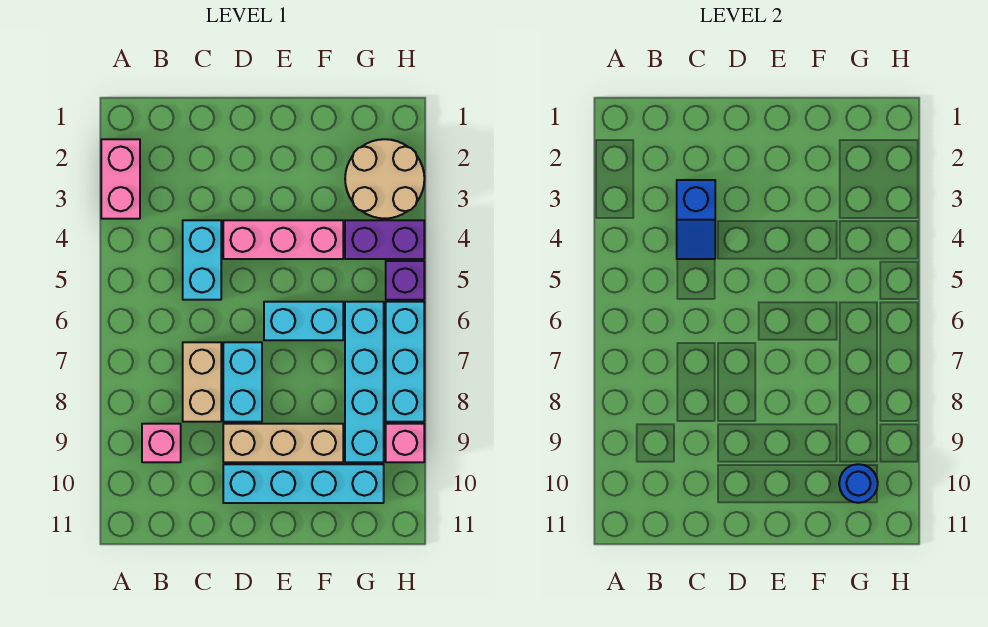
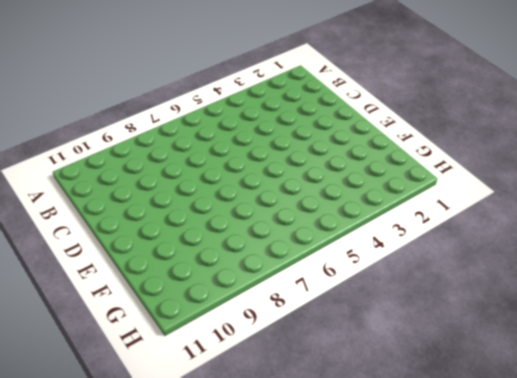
none -> pink brick A2:A3 level 1
none -> pink brick B9 level 1
none -> cyan brick C4:C5 level 1

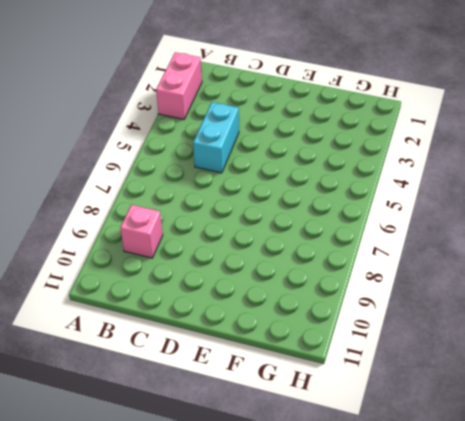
none -> tan brick C7:C8 level 1
none -> pink brick D4:F4 level 1
none -> cyan brick D7:D8 level 1

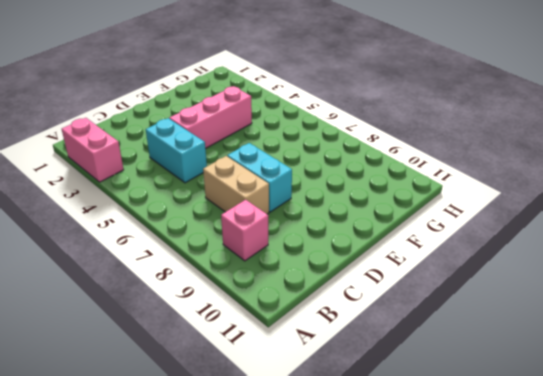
none -> tan brick D9:F9 level 1
none -> cyan brick D10:G10 level 1
none -> cyan brick E6:F6 level 1

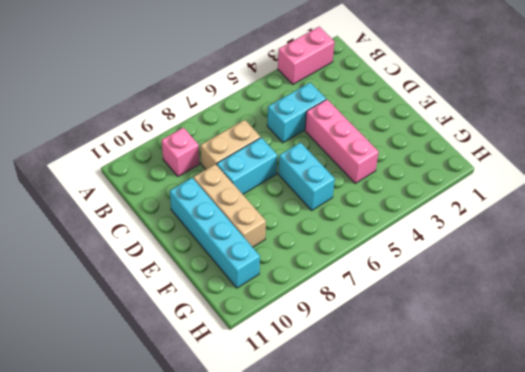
none -> tan round brick G2:H3 level 1
none -> purple brick G4:H4 level 1
none -> cyan brick G6:G9 level 1

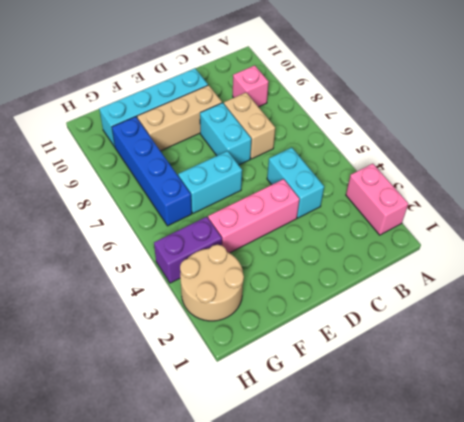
blue brick G6:G9 level 1 -> cyan brick G6:G9 level 1
none -> purple brick H5 level 1
none -> cyan brick H6:H8 level 1
none -> pink brick H9 level 1

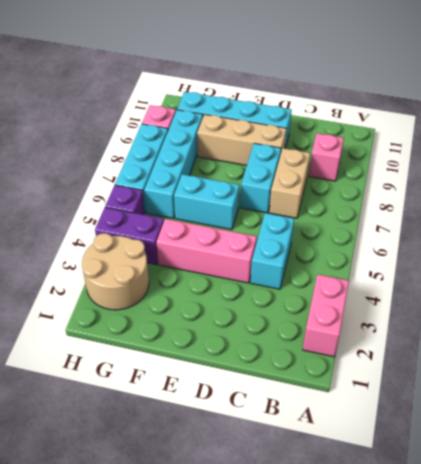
none -> blue slope C3:C4 level 2 top 3
none -> blue round brick G10 level 2

